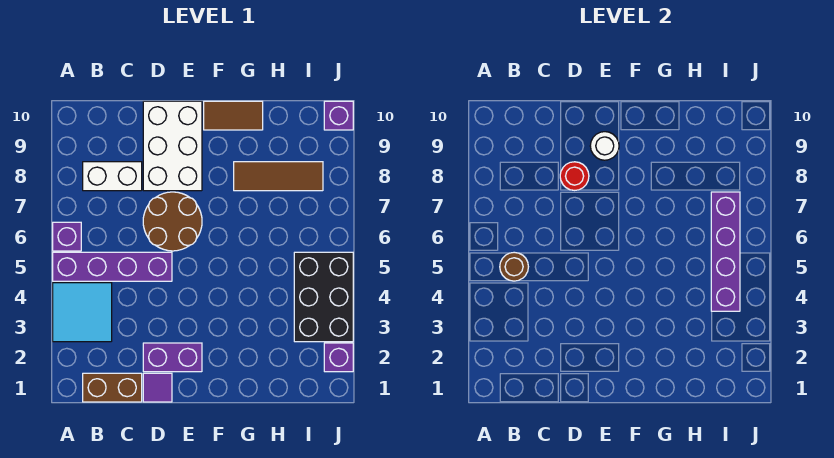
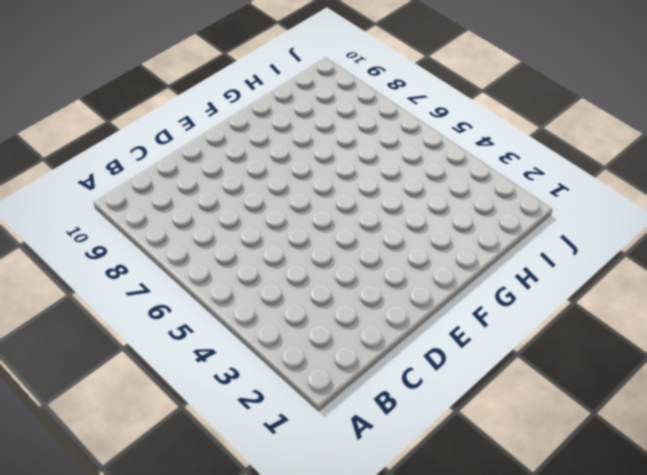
none -> cyan tile A3:B4 level 1
none -> purple brick A5:D5 level 1
none -> purple brick A6 level 1

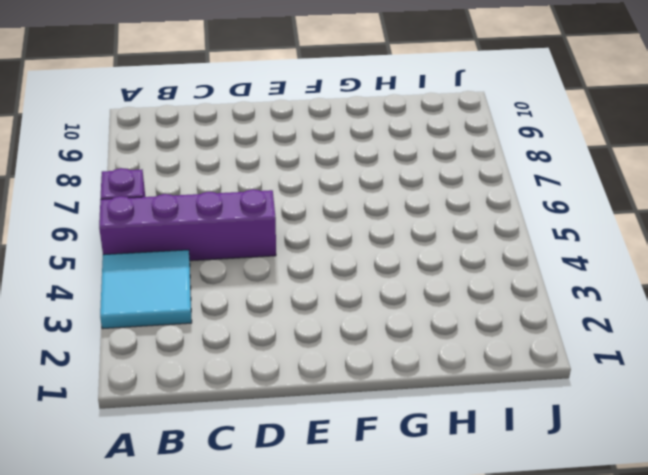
none -> brown brick B1:C1 level 1
none -> white brick B8:C8 level 1
none -> purple tile D1 level 1

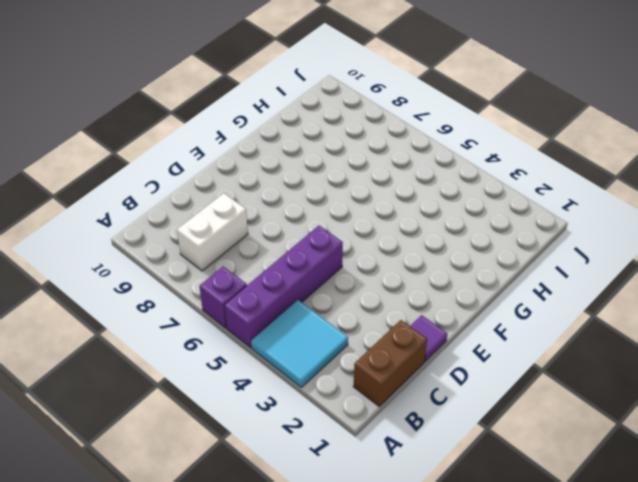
none -> purple brick D2:E2 level 1
none -> brown round brick D6:E7 level 1
none -> white brick D8:E10 level 1

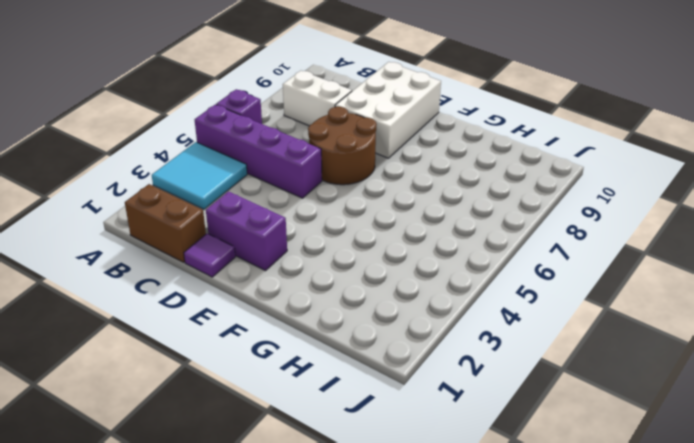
none -> brown tile F10:G10 level 1
none -> brown tile G8:I8 level 1
none -> black brick I3:J5 level 1

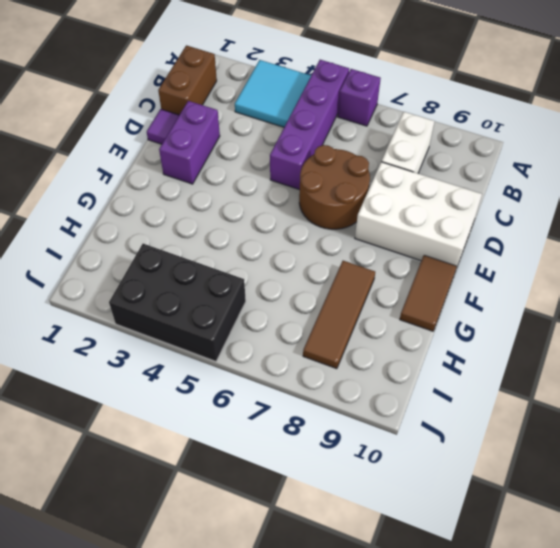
none -> purple brick J2 level 1
none -> purple brick J10 level 1
none -> brown round brick B5 level 2

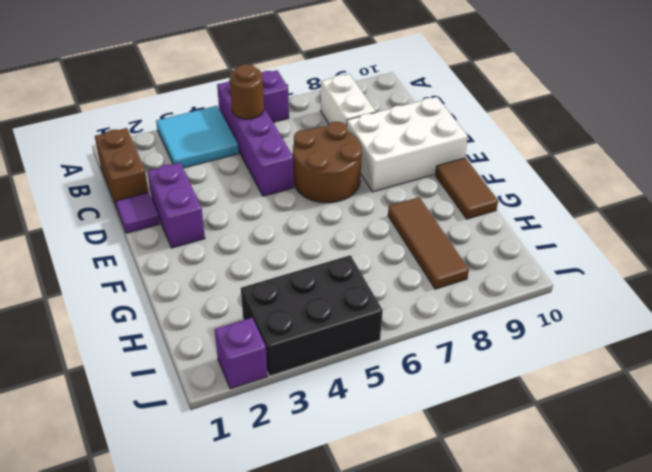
none -> purple brick J10 level 1
none -> red round brick D8 level 2
none -> white round brick E9 level 2

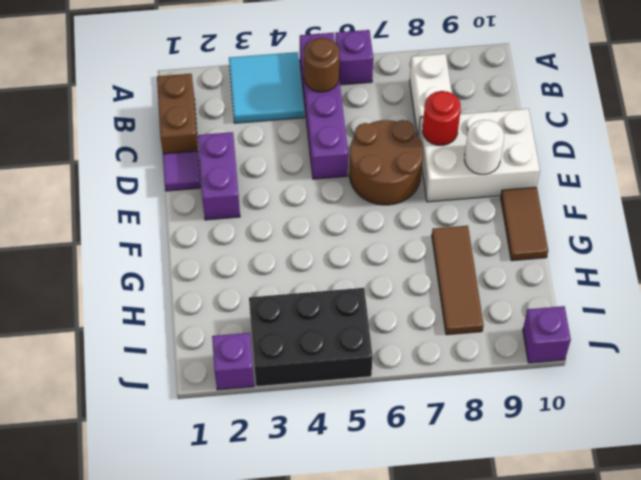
none -> purple brick I4:I7 level 2

